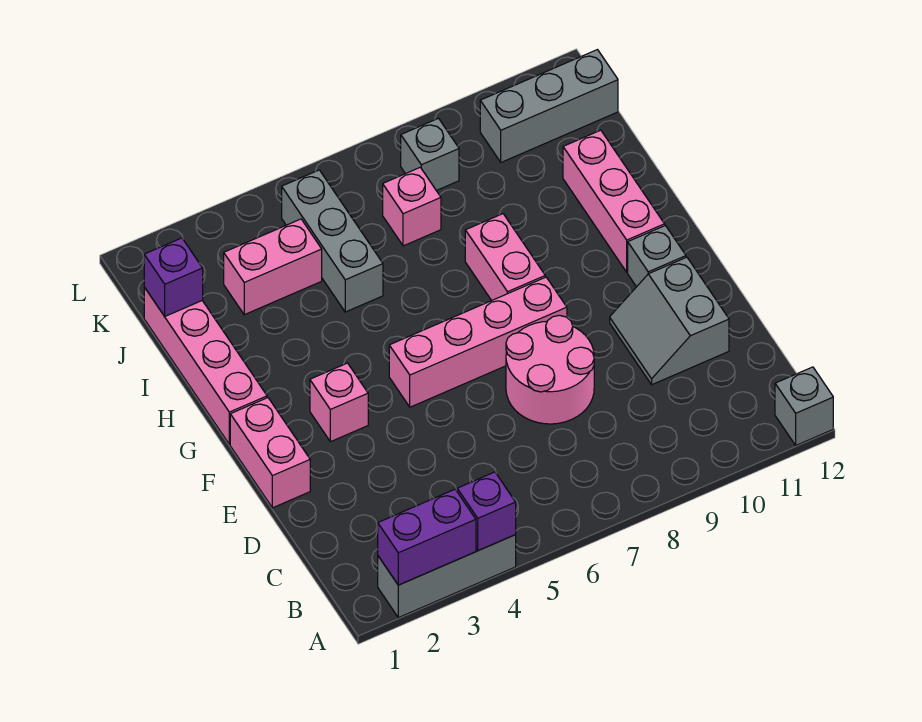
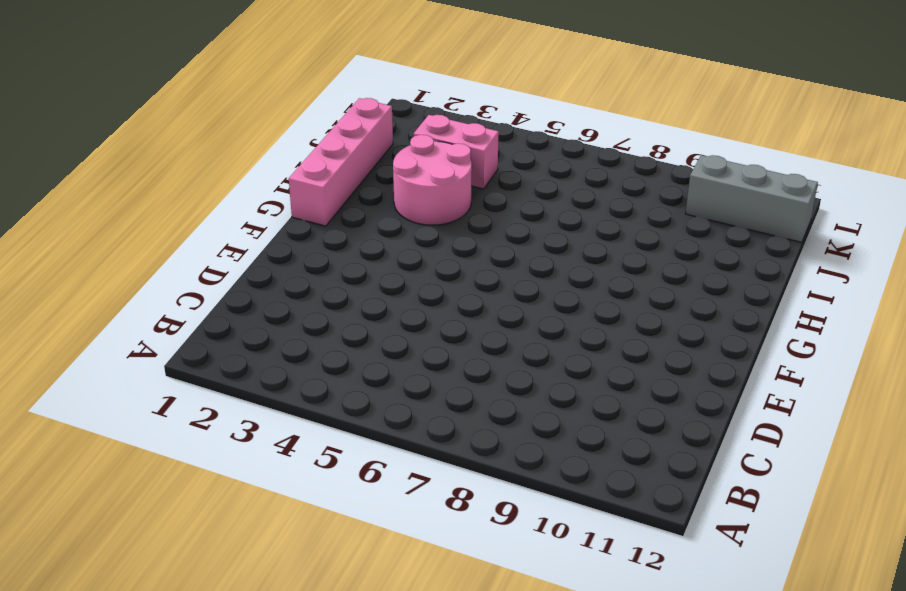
pink round brick H3:I4 level 1 -> pink round brick D7:E8 level 1
none -> grey brick A2:A4 level 1
none -> grey brick A12 level 1
none -> grey slope D10:E11 level 1 top 11

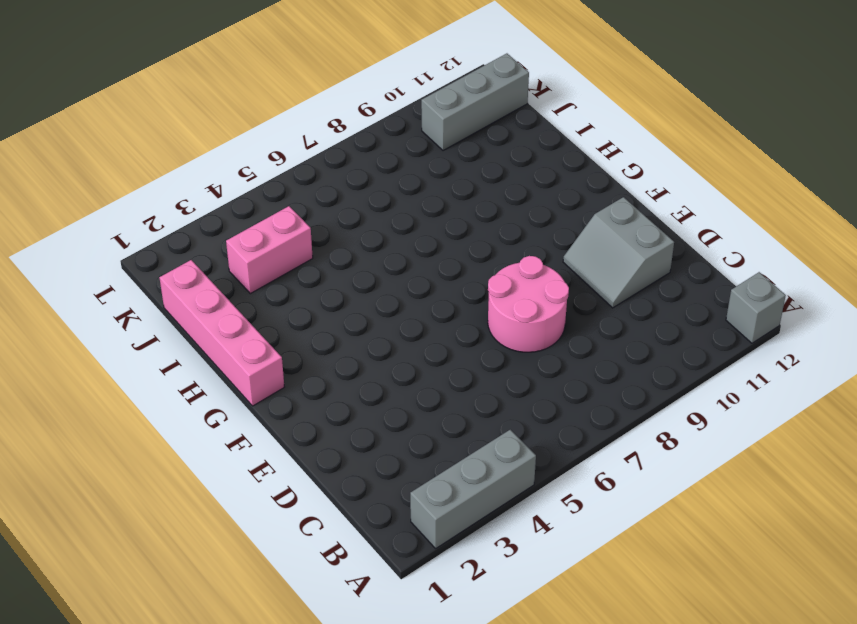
none -> pink brick E1:F1 level 1
none -> pink brick F3 level 1
none -> pink brick F5:F8 level 1

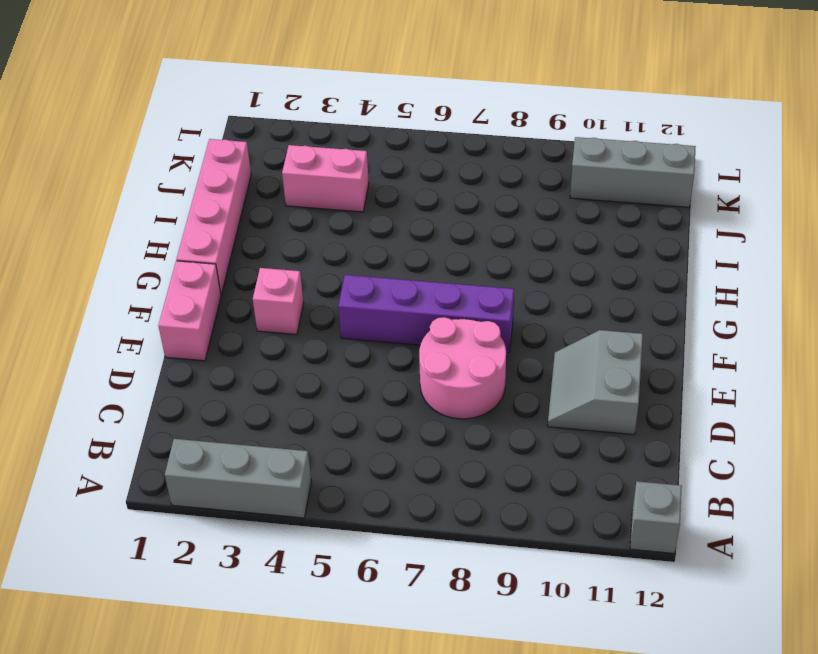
purple brick F5:F8 level 1 -> pink brick F5:F8 level 1
none -> grey brick F11 level 1
none -> pink brick G8:H8 level 1
none -> pink brick G11:I11 level 1

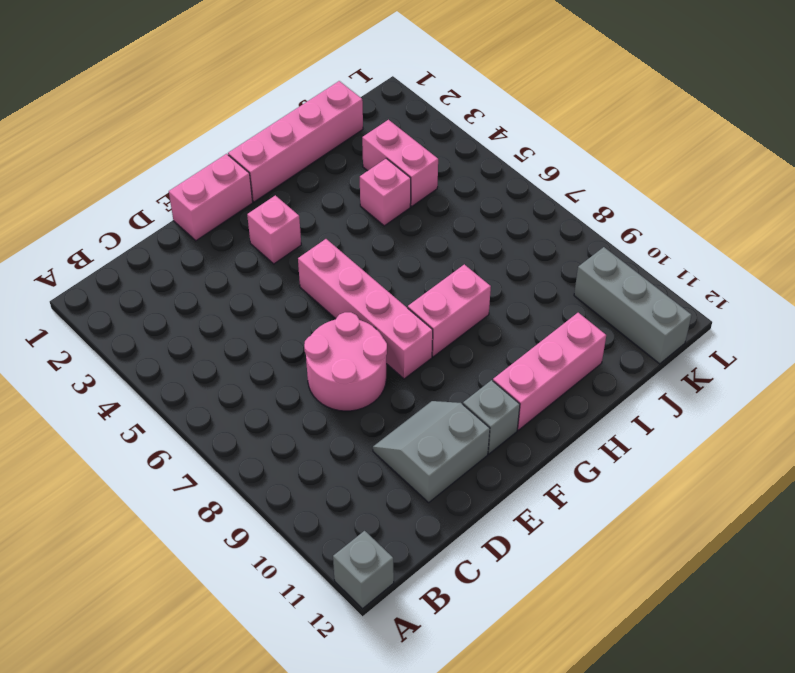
pink brick I4 level 1 -> pink brick J7 level 1
none -> grey brick A2:A4 level 1
none -> grey brick I5:K5 level 1
none -> grey brick K8 level 1

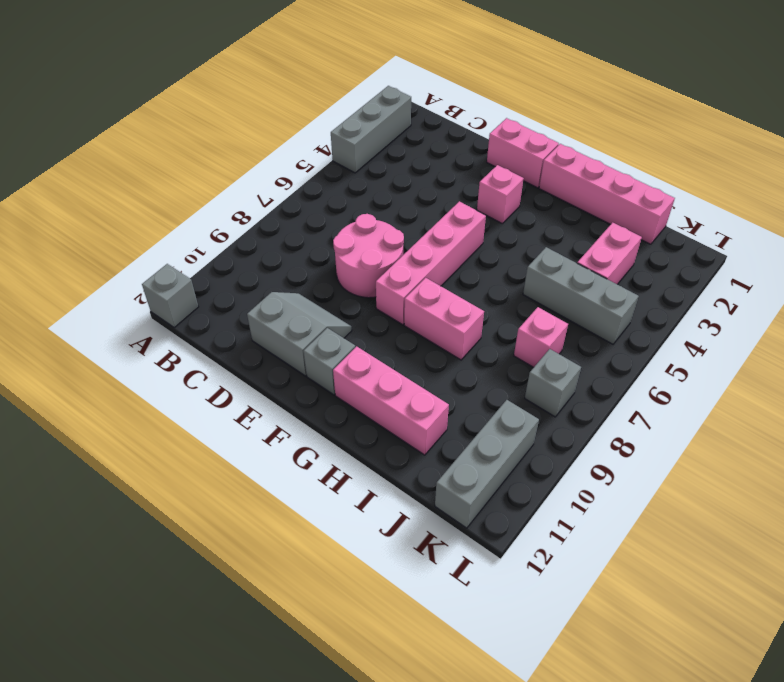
none -> purple brick A2:A3 level 2
none -> purple brick A4 level 2
none -> purple brick J1 level 2

